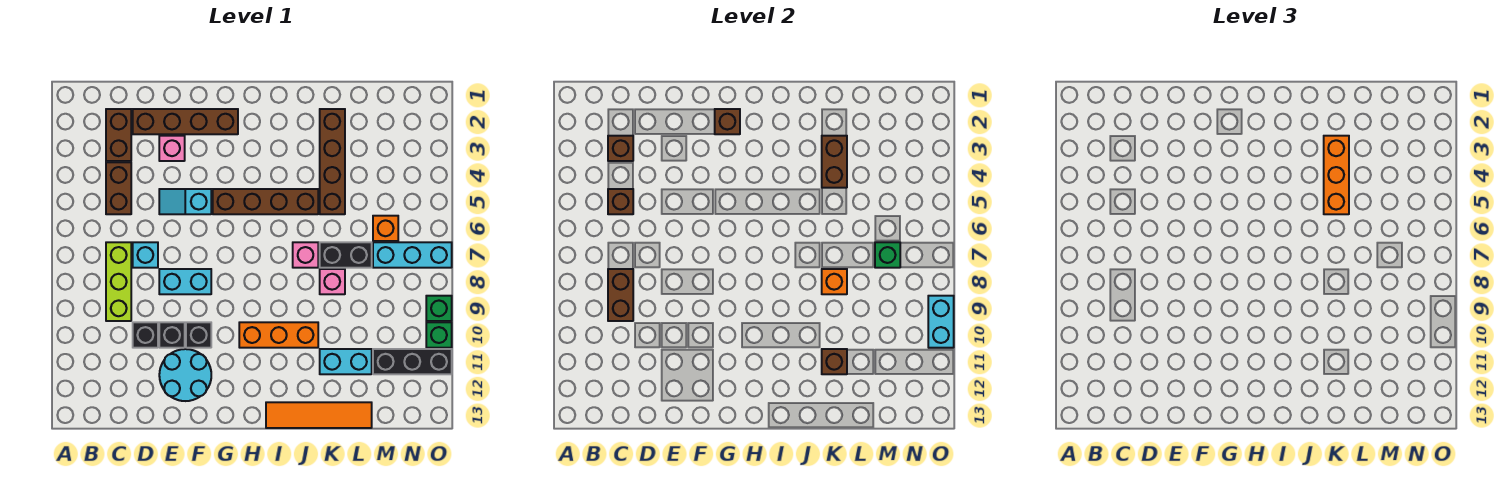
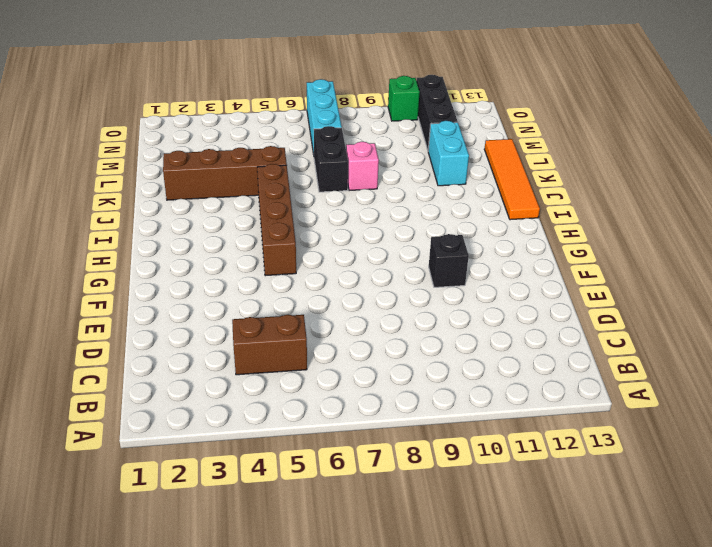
none -> brown brick C2:C3 level 1
none -> lime brick C7:C9 level 1
none -> brown brick D2:G2 level 1
none -> cyan brick D7 level 1

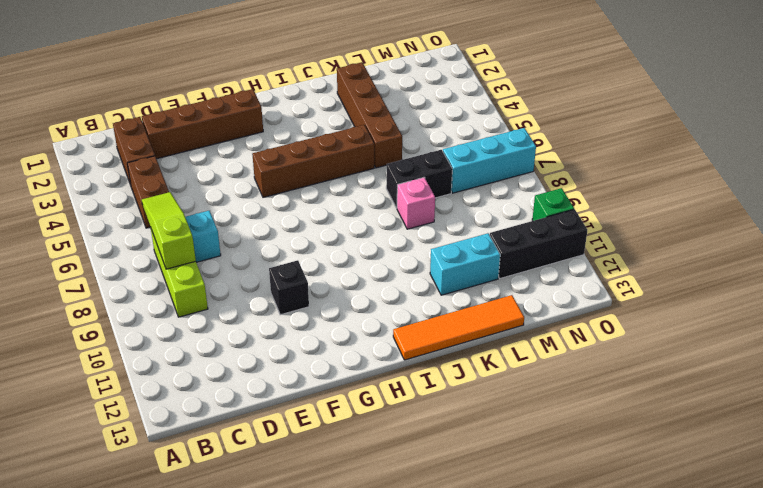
lime slope C6:C8 level 2 top 8 -> brown brick C8:C9 level 2
none -> black brick D10 level 1
none -> pink brick E3 level 1
none -> cyan slope E5:F5 level 1 top F
none -> cyan brick E8:F8 level 1

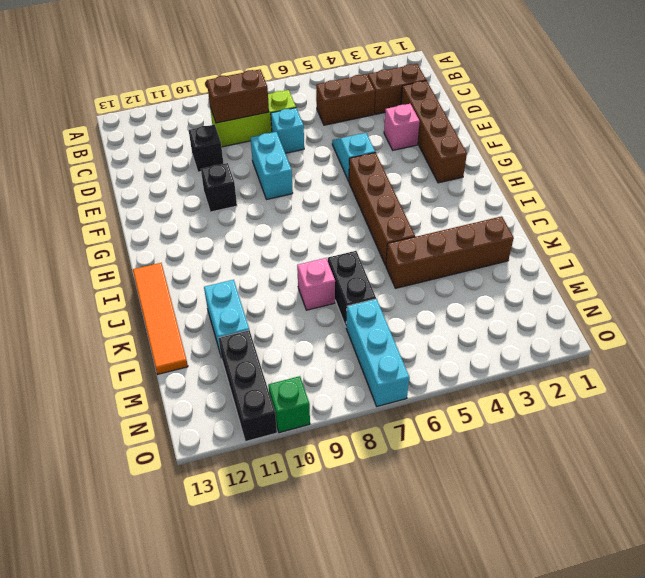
none -> black brick E10 level 1
none -> cyan round brick E11:F12 level 1
none -> orange brick H10:J10 level 1
none -> pink brick J7 level 1

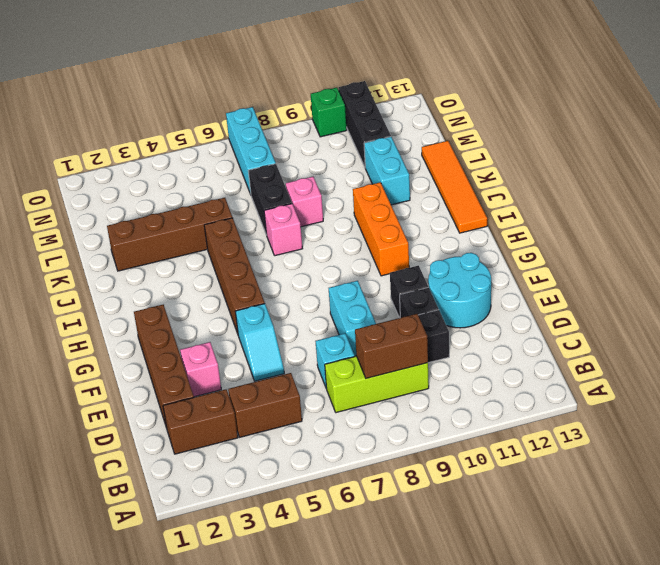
none -> orange brick M6 level 1
none -> green brick O9 level 1
none -> brown brick C3 level 2
none -> brown brick C5 level 2

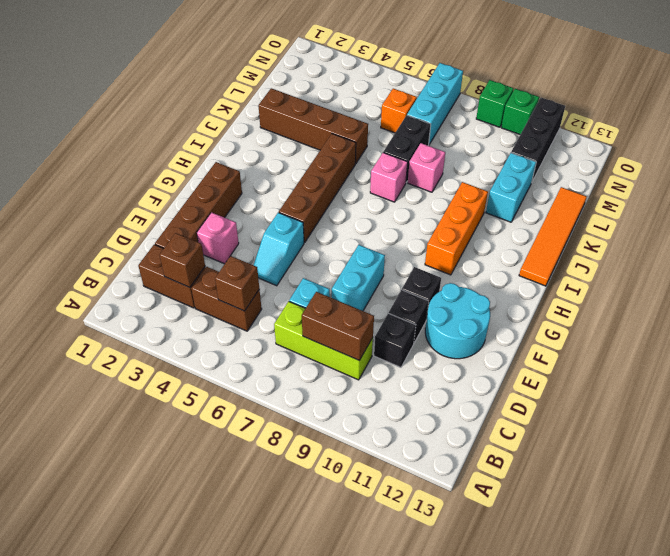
none -> brown brick G2 level 2
none -> brown brick K3:K4 level 2
none -> orange brick K8 level 2
none -> brown brick K11 level 2

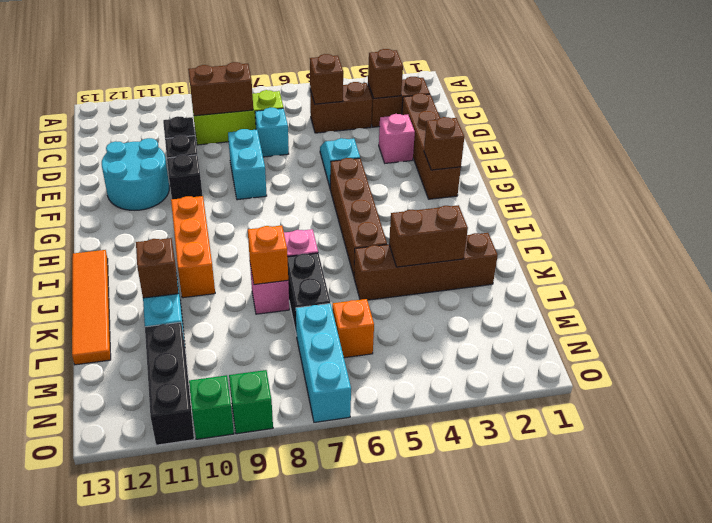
none -> green brick M7 level 2
none -> cyan brick O9:O10 level 2
none -> orange brick K3:K5 level 3

